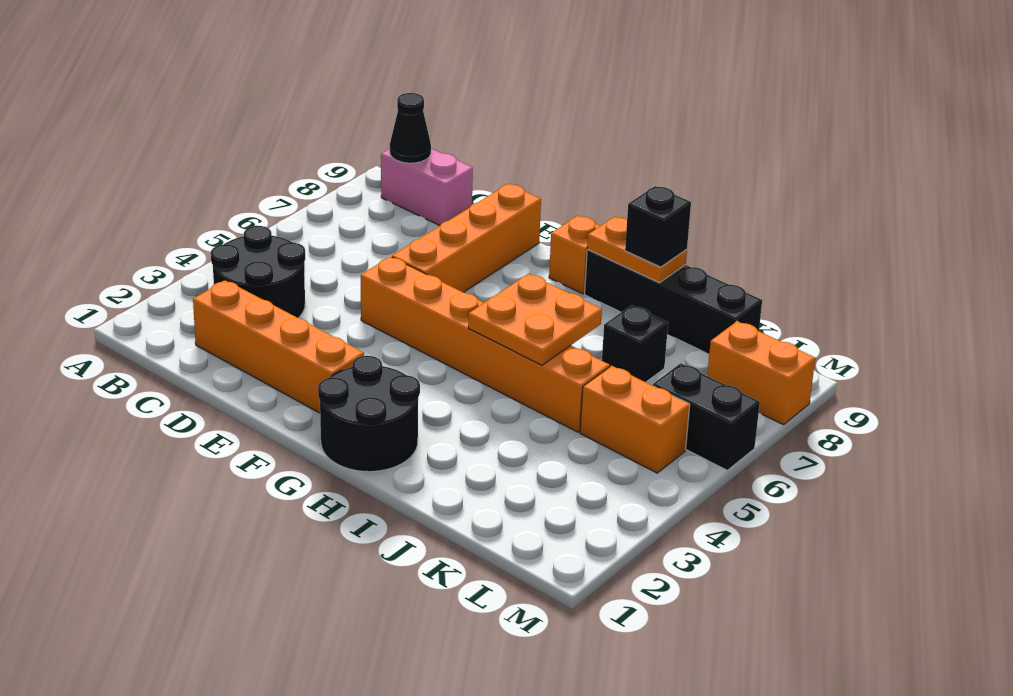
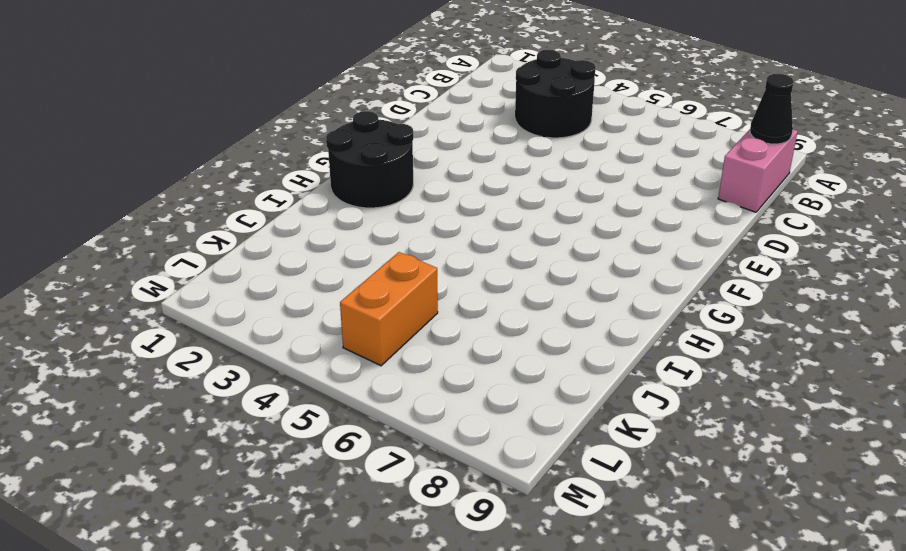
none -> orange brick C2:F2 level 1
none -> orange brick E5:J5 level 1
none -> orange brick E6:E9 level 1

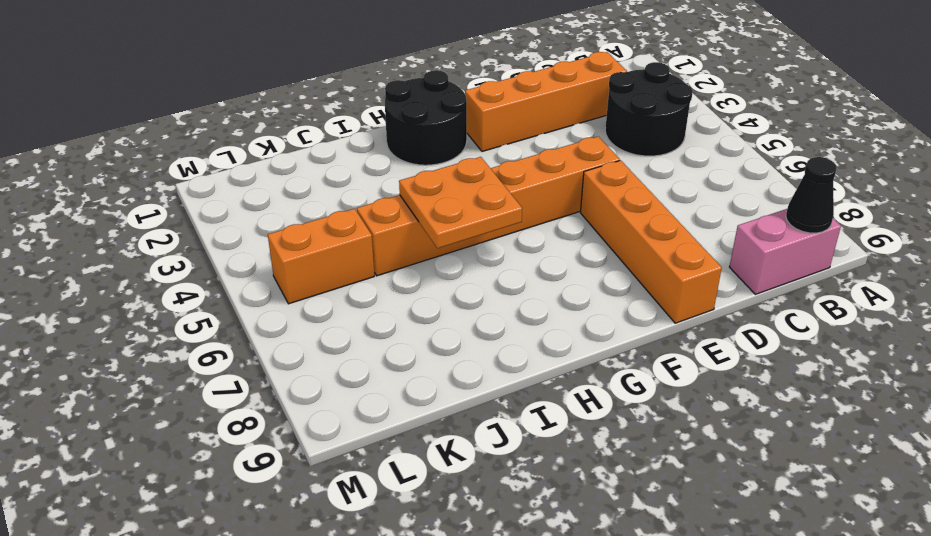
none -> orange brick G9 level 1
none -> black brick H9:K9 level 1
none -> black brick J7 level 1

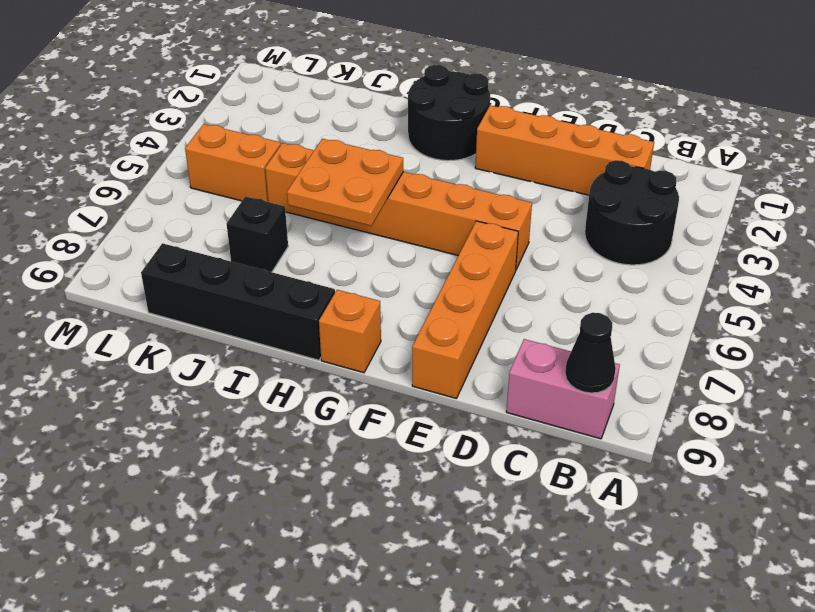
none -> black brick L6:M6 level 1
none -> orange brick L8:M8 level 1
none -> orange plate H9:I9 level 2

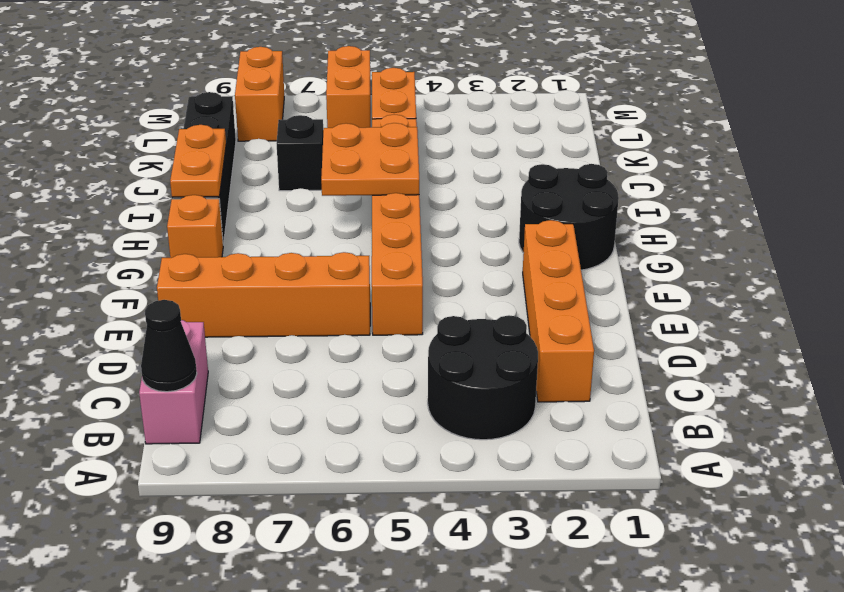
orange brick L6:M6 level 1 -> black brick L6:M6 level 1
none -> black brick I9 level 3

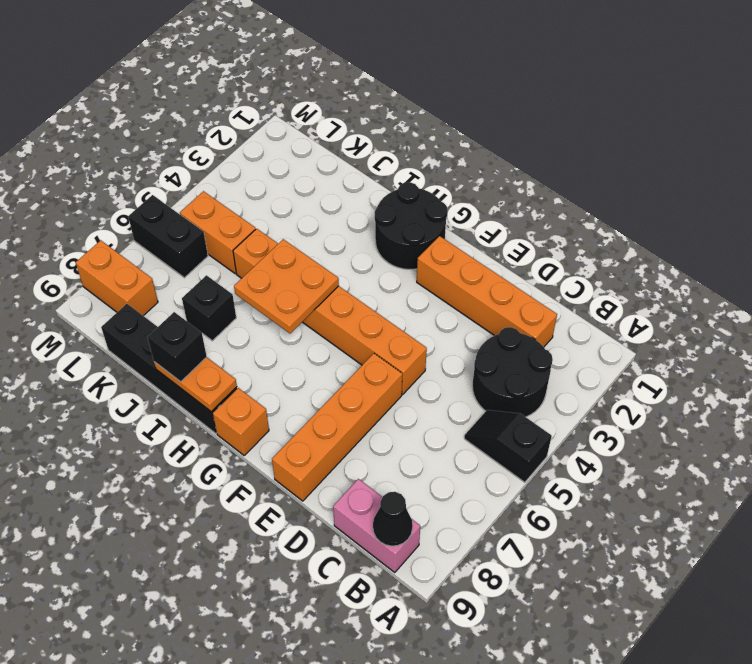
black slope A5:B5 level 1 top A -> none

